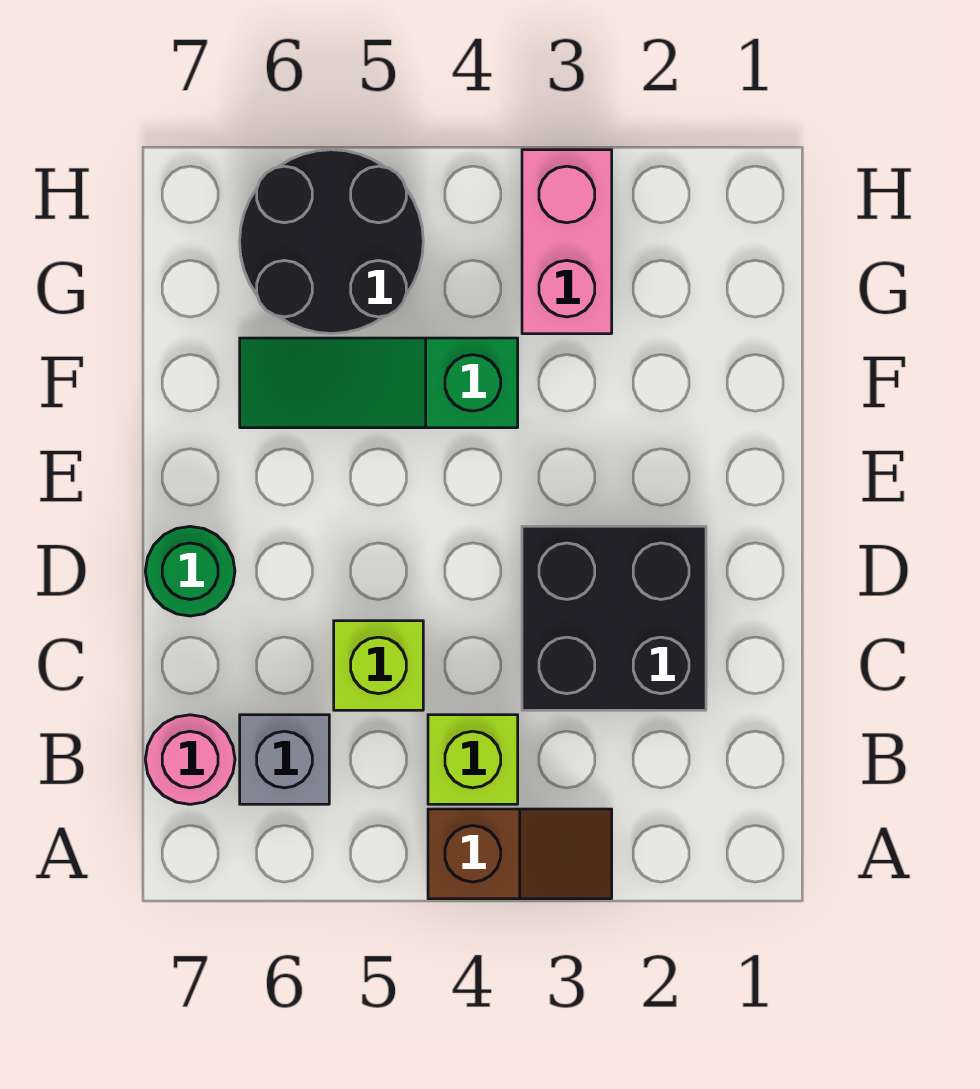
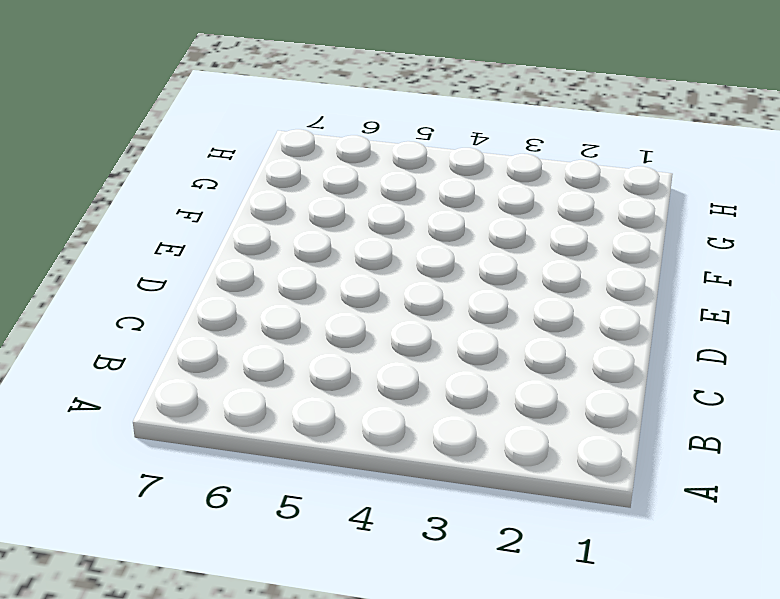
none -> brown slope A3:A4 level 1 top 4
none -> lime brick B4 level 1

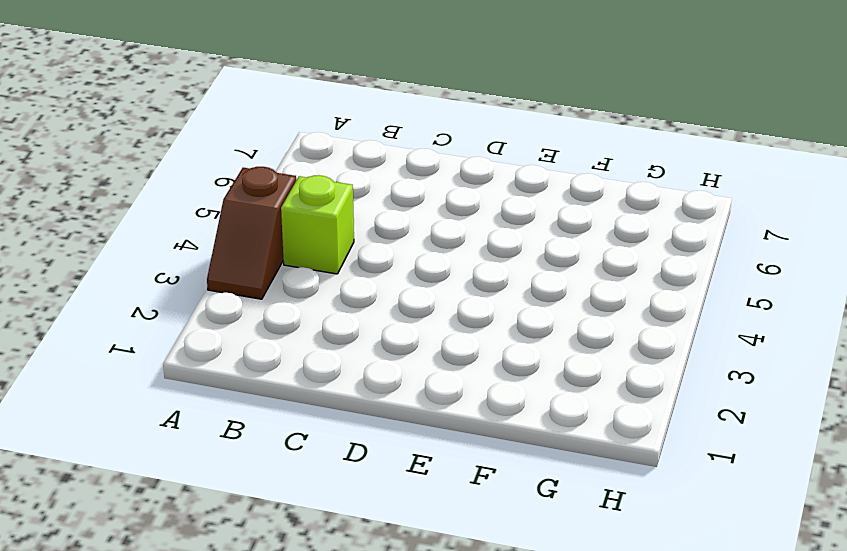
none -> grey brick B6 level 1
none -> pink round brick B7 level 1

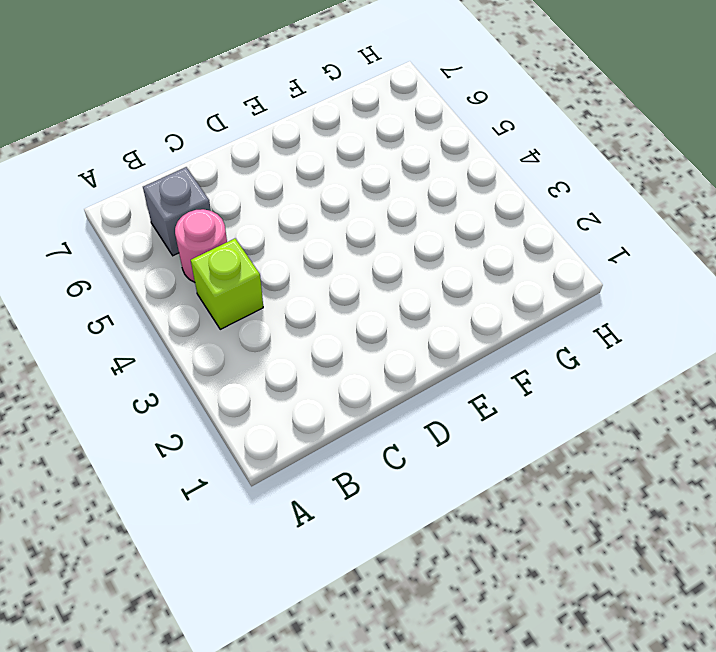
pink round brick B5 level 1 -> pink round brick B7 level 1
none -> brown slope A3:A4 level 1 top 4
none -> black brick C2:D3 level 1

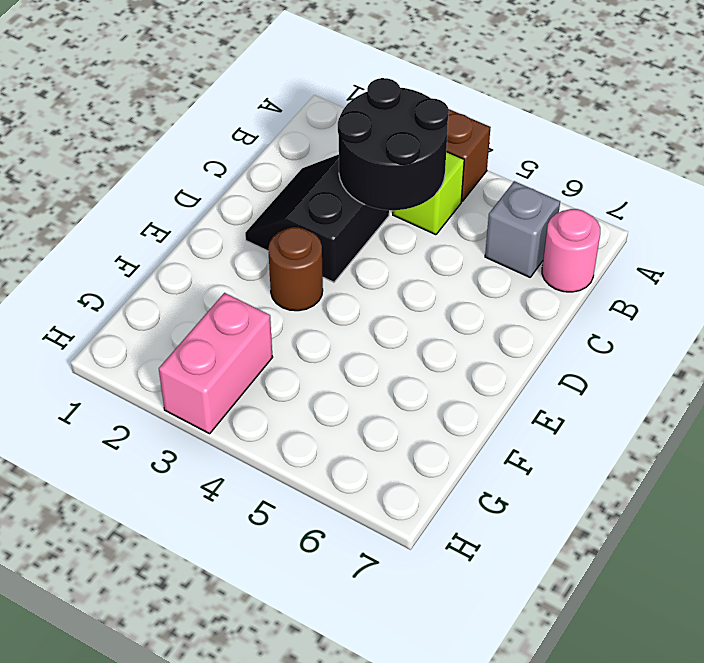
black round brick B3:C4 level 2 -> black round brick G5:H6 level 1
black slope C2:D3 level 1 top 3 -> black brick C2:D3 level 1
brown round brick E3 level 1 -> none
none -> lime brick C5 level 1
none -> green round brick D7 level 1

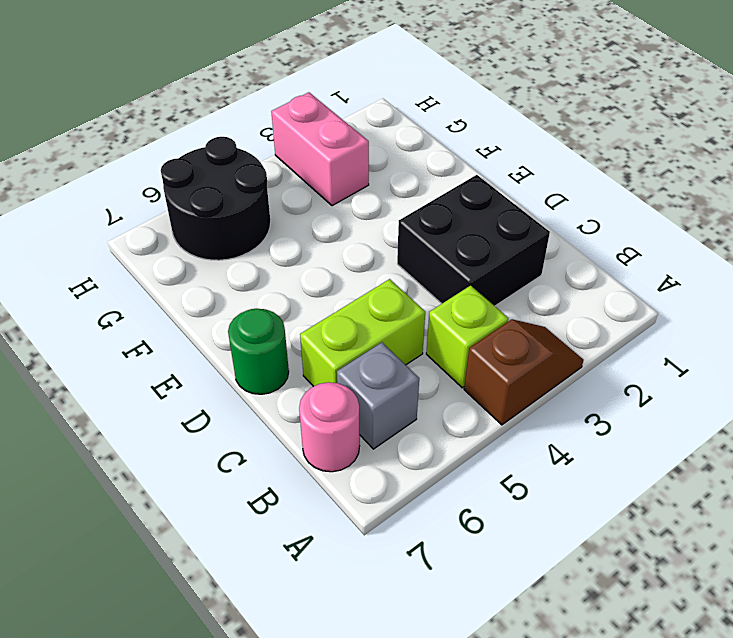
lime brick C5:C6 level 1 -> lime brick C5 level 1
none -> green slope F4:F6 level 1 top 4

